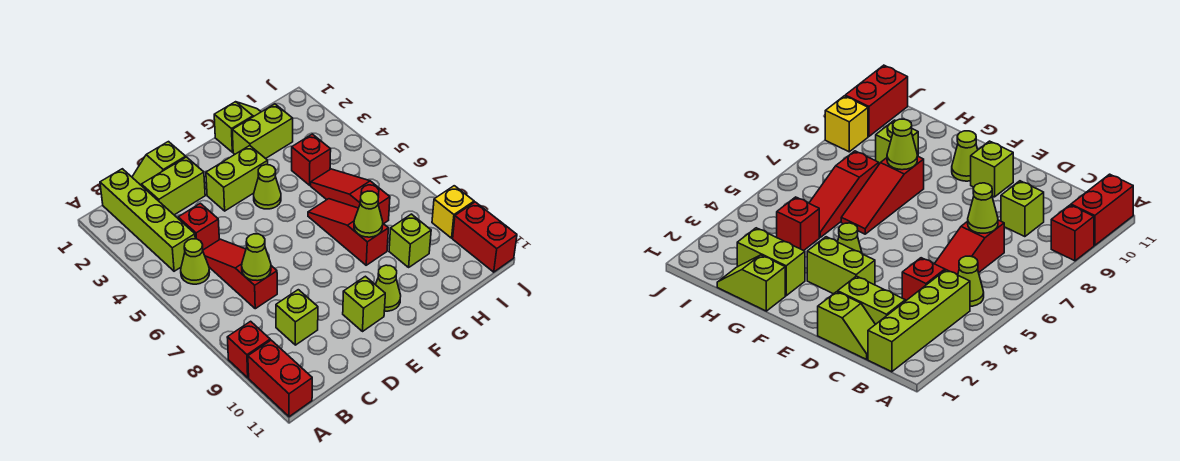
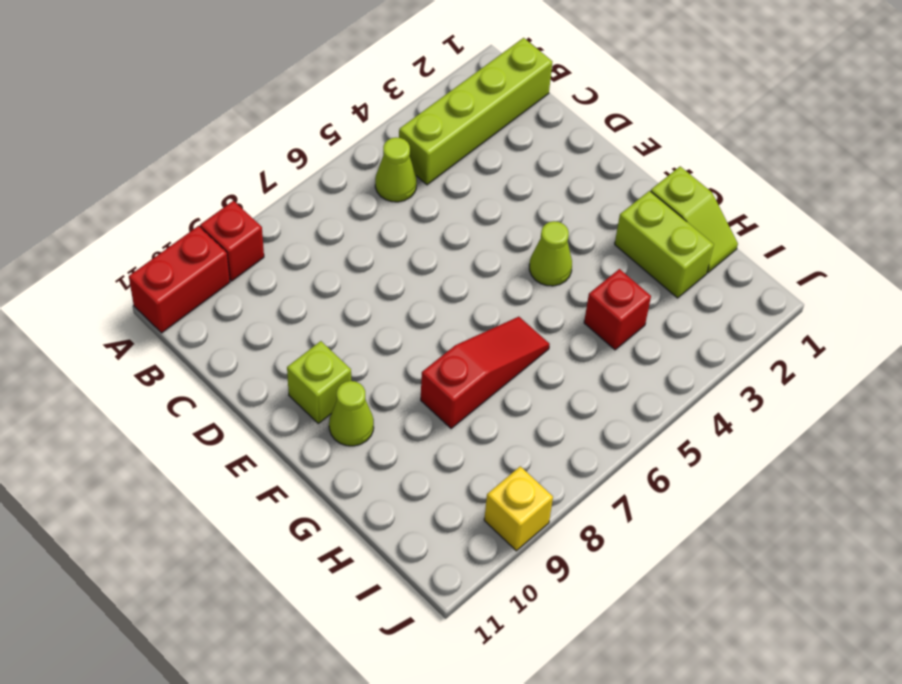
none -> lime slope C1:D1 level 1 top D
none -> lime brick C2:D2 level 1
none -> red brick C4 level 1

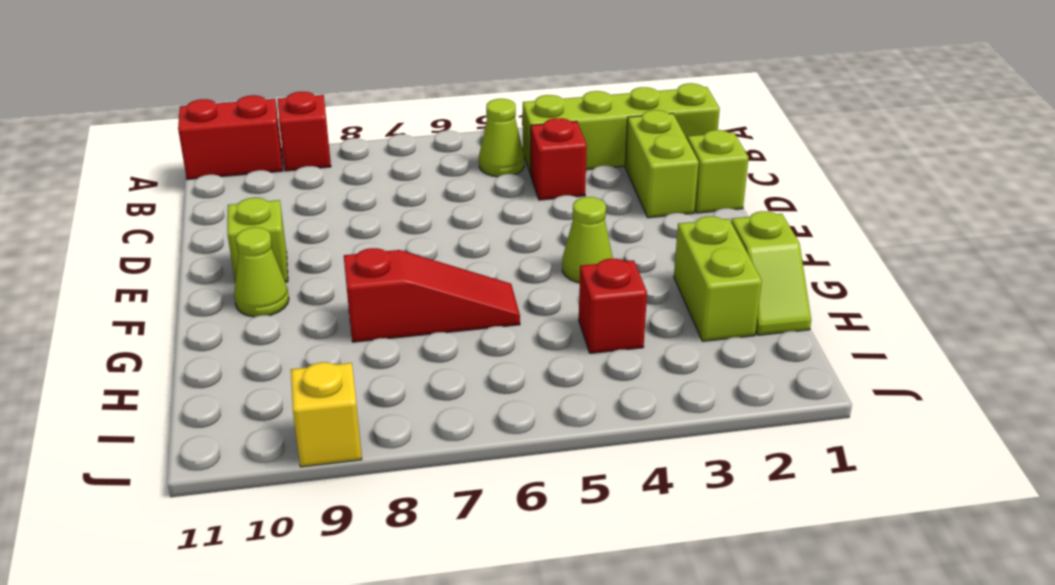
none -> red slope C5:C7 level 1 top 7
none -> lime brick C9 level 1
none -> lime brick E3:F3 level 1

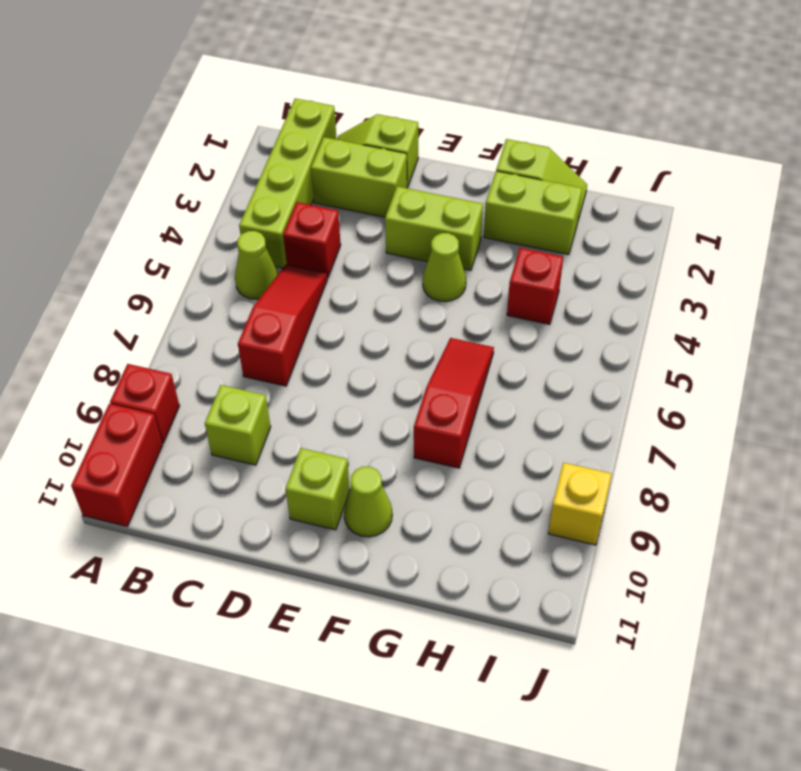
none -> red slope H5:H7 level 1 top 7
none -> lime brick H9 level 1
none -> red brick J10:J11 level 1

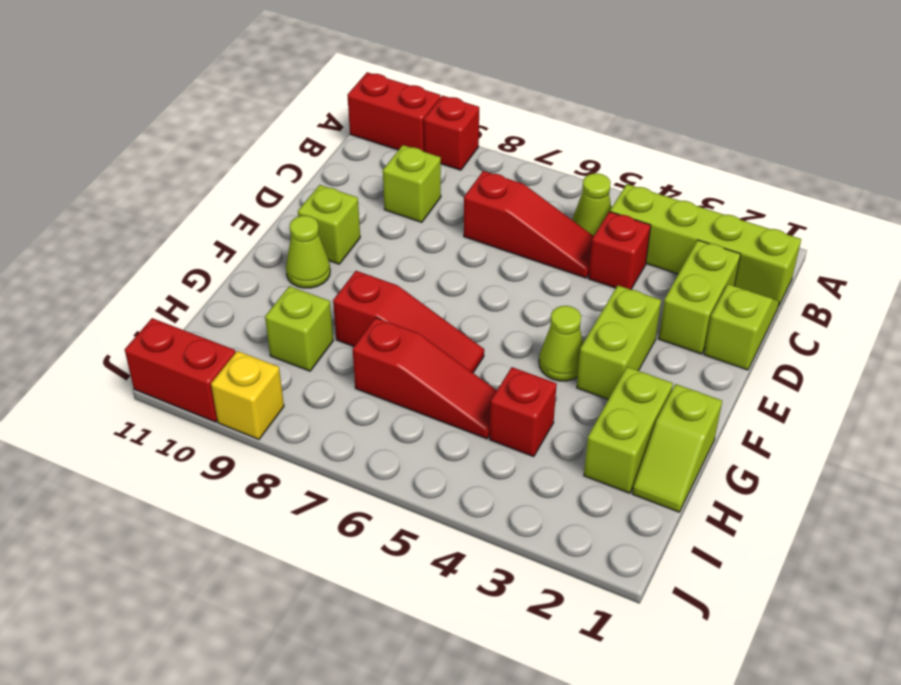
none -> lime cone C7 level 2
none -> lime cone G8 level 2

